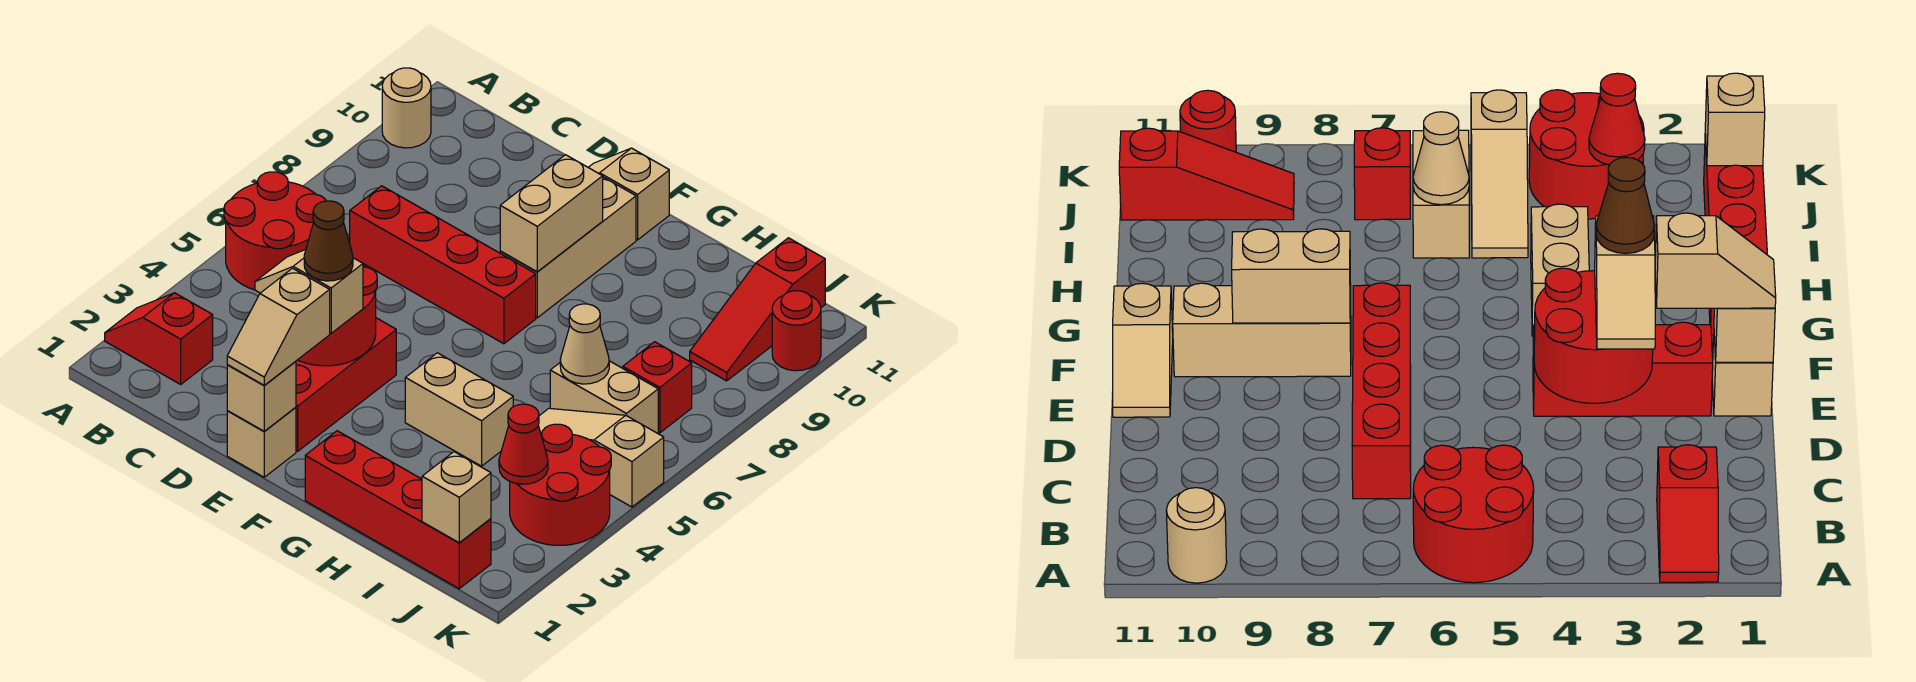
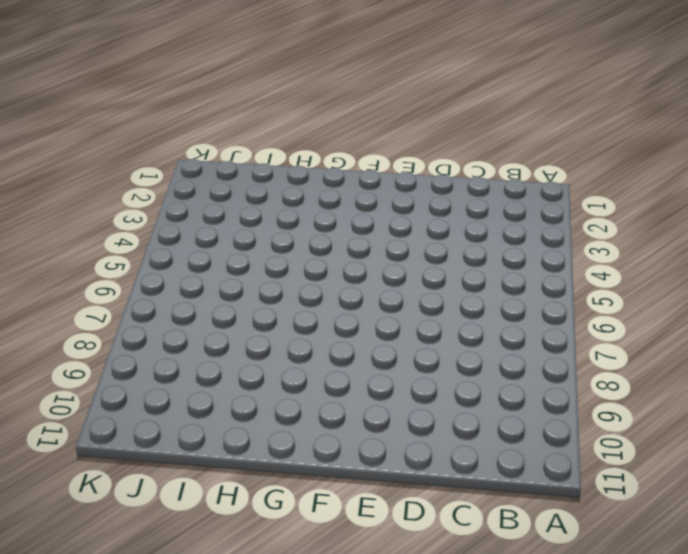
none -> red slope A2:B2 level 1 top B
none -> red round brick A5:B6 level 1
none -> tan round brick A10 level 1

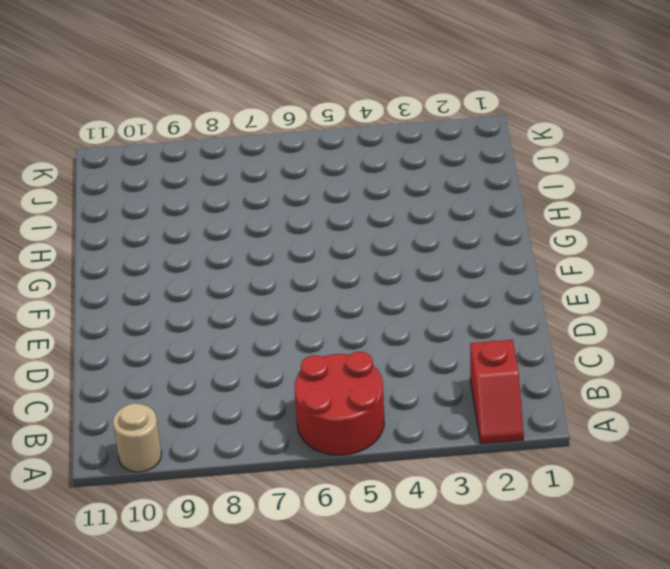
none -> red brick C7:F7 level 1
none -> tan brick E1 level 1
none -> red brick E2:E4 level 1

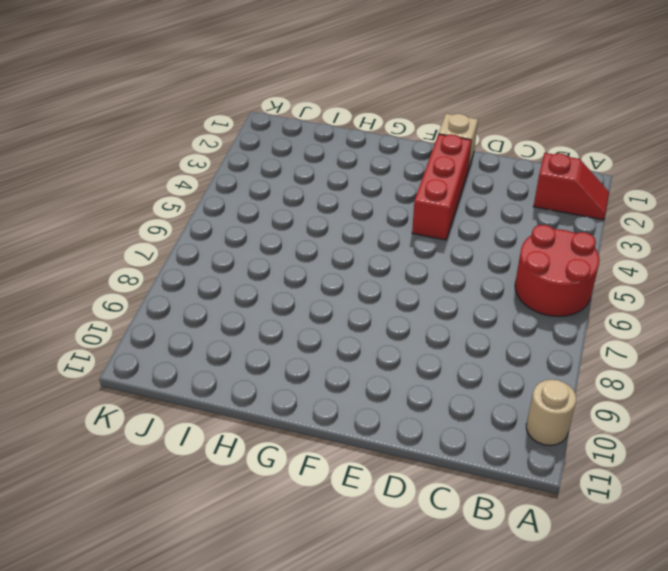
none -> red brick C7:F7 level 1
none -> tan slope E11:F11 level 1 top F
none -> tan brick F8:F10 level 1

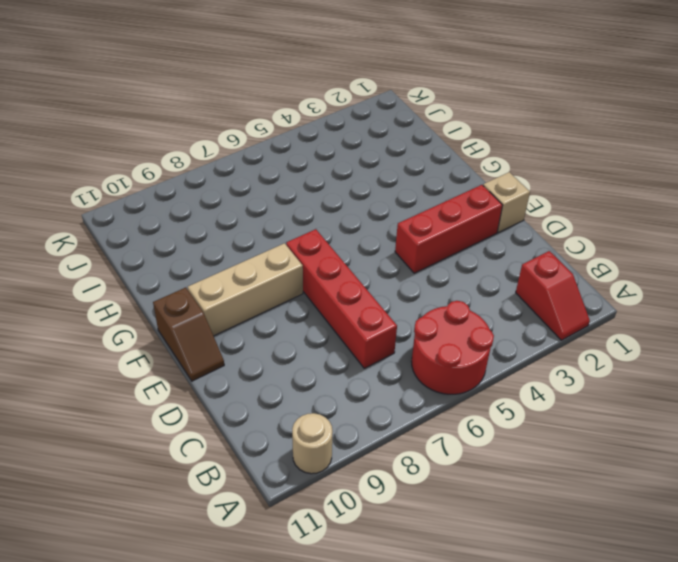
brown slope E11:F11 level 1 top F -> tan slope E11:F11 level 1 top F
none -> red brick G1:J1 level 1
none -> tan brick G4:H4 level 1
none -> tan slope I5:K5 level 1 top K

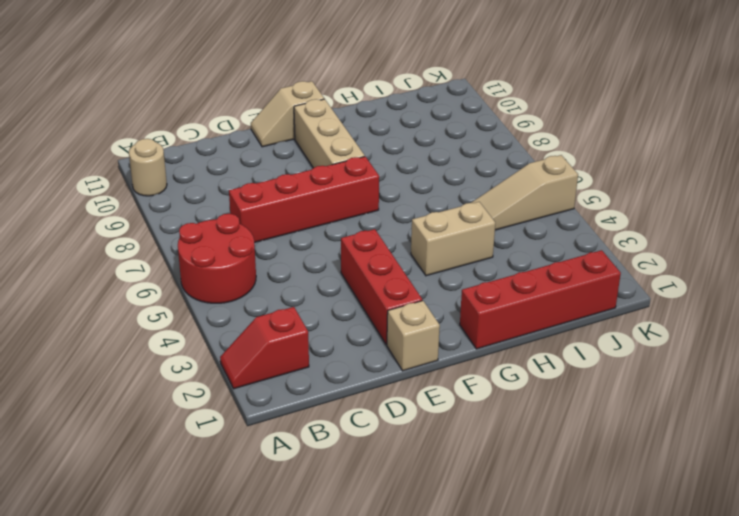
none -> tan brick I6:J6 level 1
none -> red round brick J3:K4 level 1
none -> red brick J7 level 1

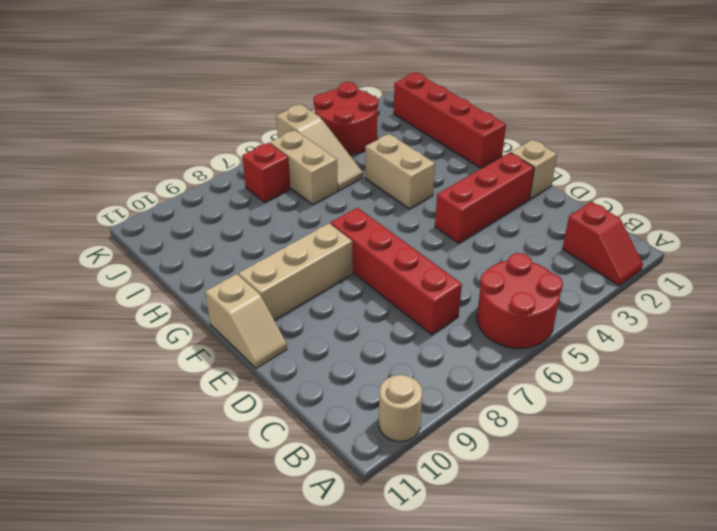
none -> red slope J9:J11 level 1 top 11
none -> red round brick K10 level 1
none -> red round brick D3:E4 level 2

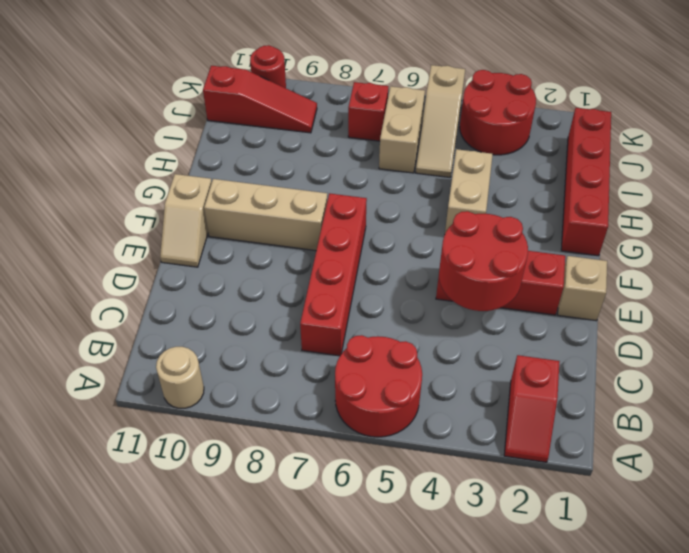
none -> tan brick E1 level 2
none -> tan brick F8:F9 level 2
none -> tan cone I6 level 2

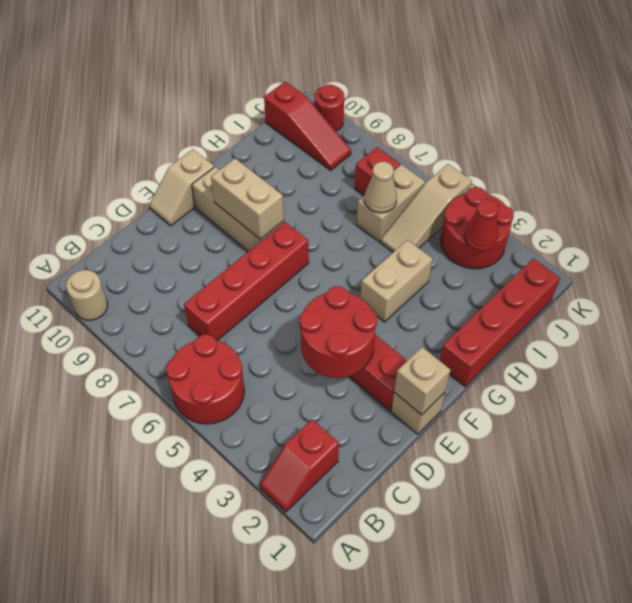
none -> tan brick J1 level 2
none -> tan slope D3:E3 level 3 top E
none -> tan slope E1:E2 level 3 top 2

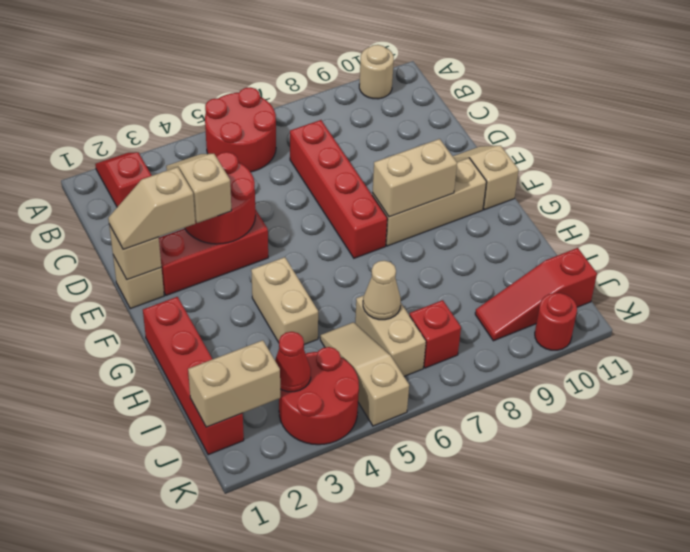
tan brick J1:J2 level 2 -> tan brick J1 level 2
none -> brown cone E3 level 4

